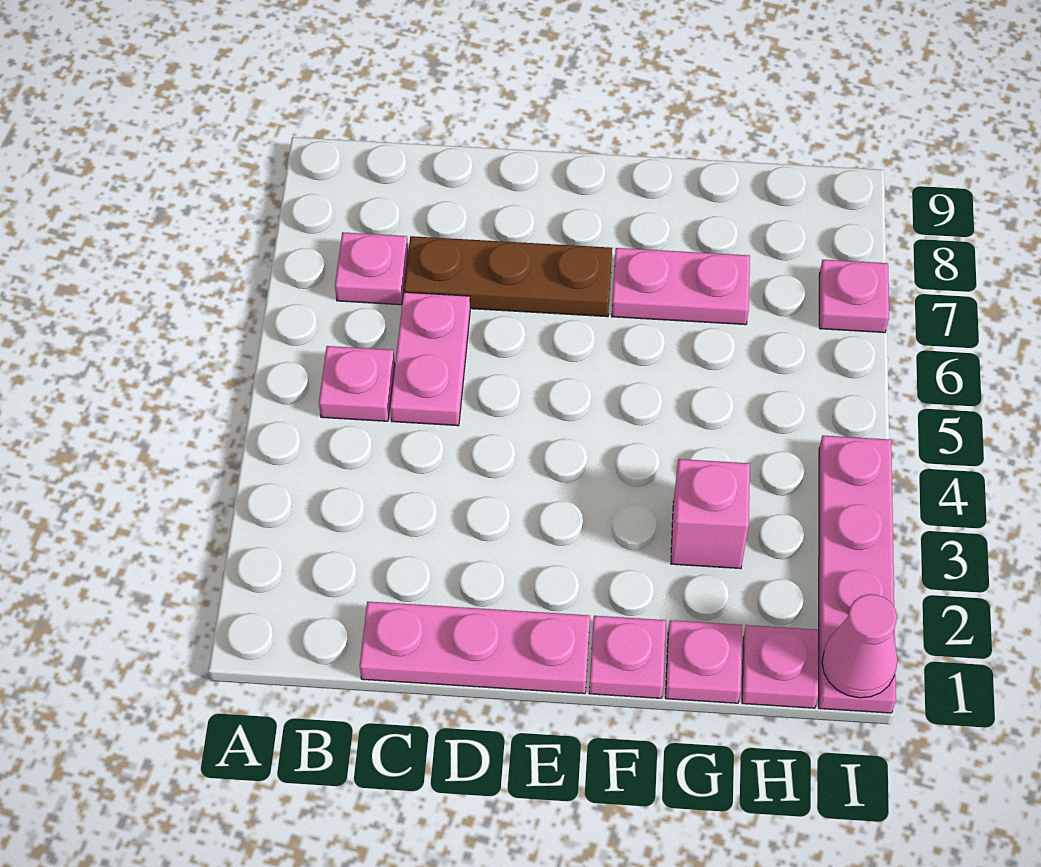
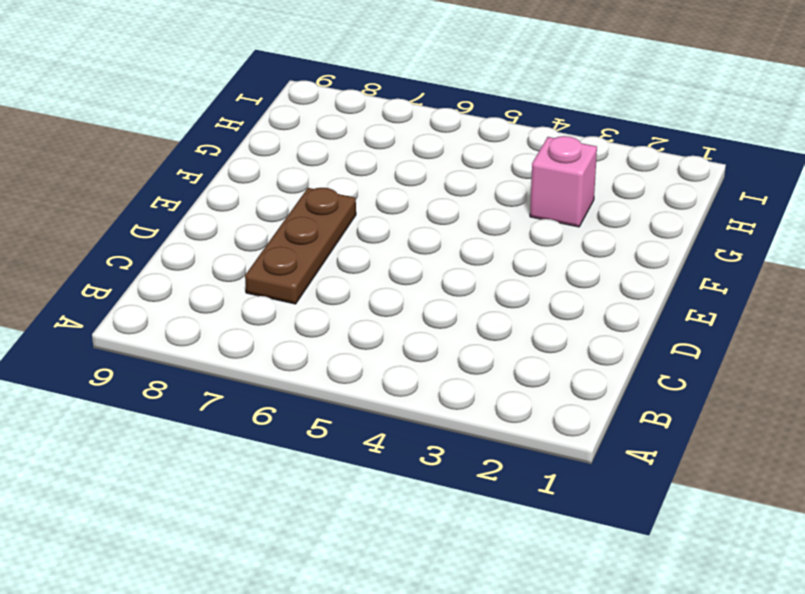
none -> pink plate B5 level 1
none -> pink plate B7 level 1
none -> pink plate C1:E1 level 1

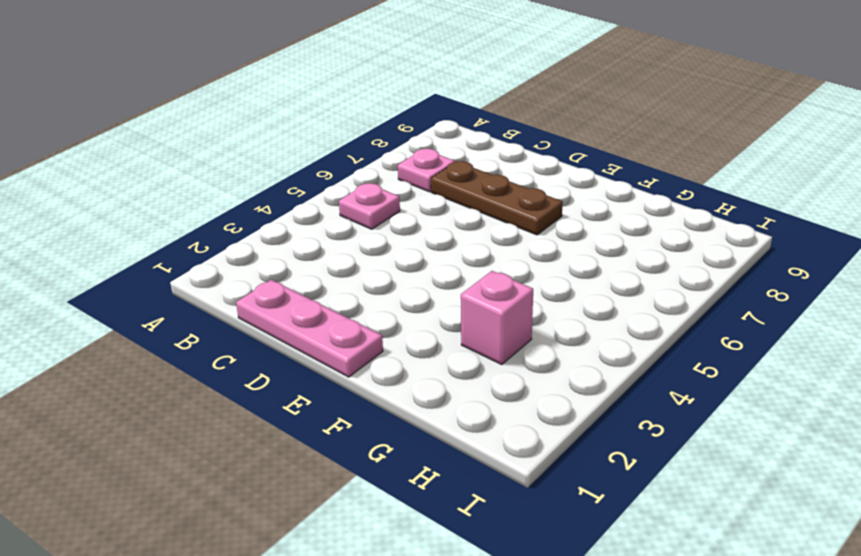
none -> pink plate C5:C6 level 1
none -> pink plate F1 level 1
none -> pink plate F7:G7 level 1

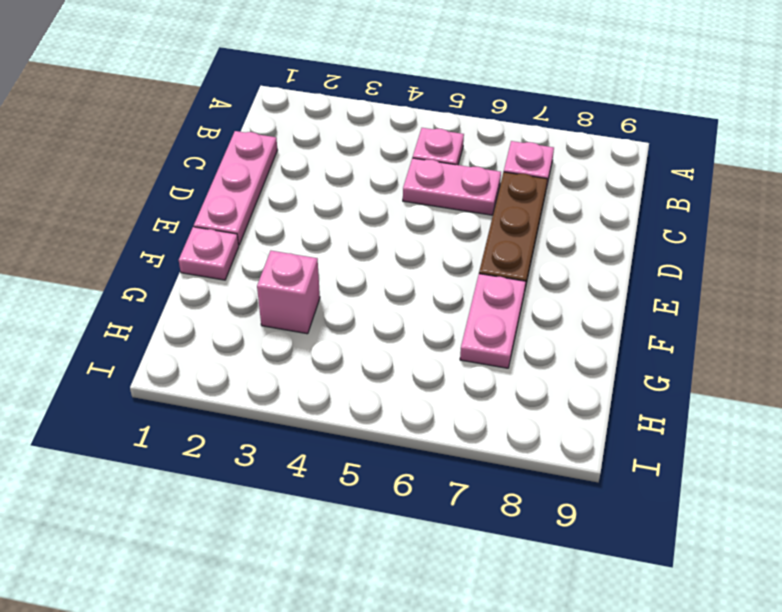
none -> pink plate G1 level 1
none -> pink plate H1 level 1
none -> pink plate I1:I4 level 1

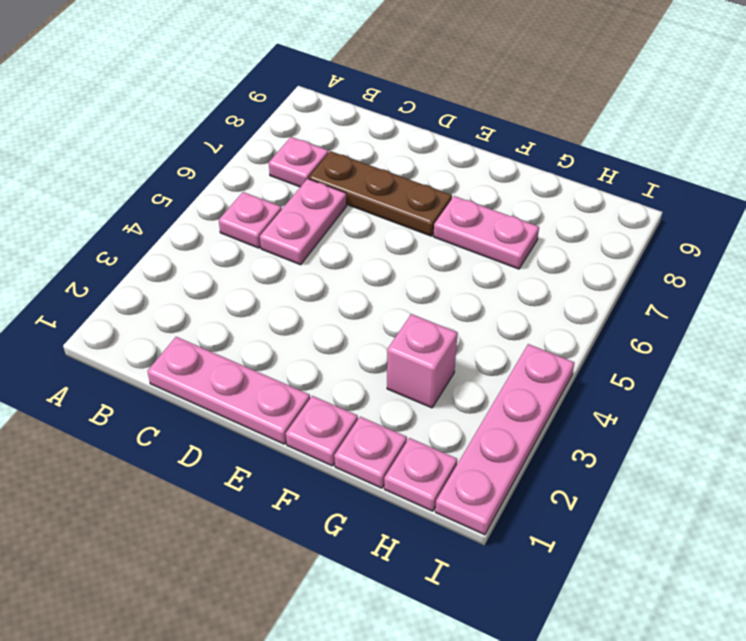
none -> pink plate I7 level 1
none -> pink cone I1 level 2

